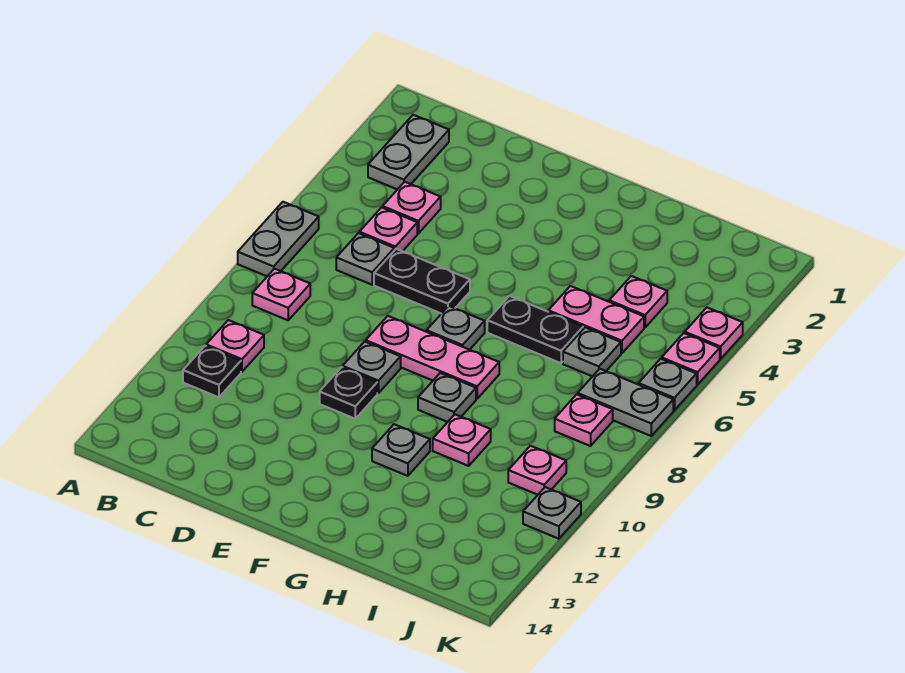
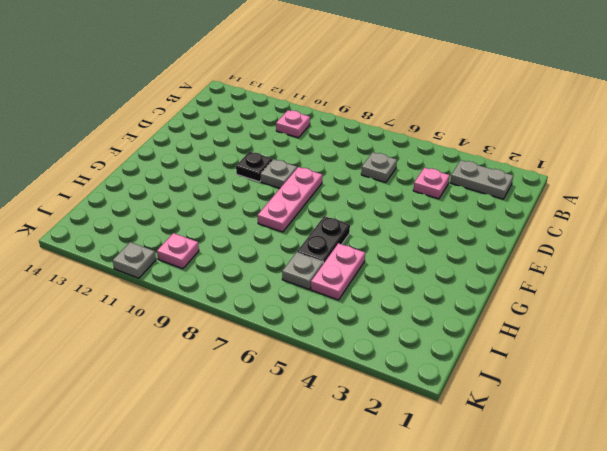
none -> grey plate A6:A7 level 1
none -> pink plate B8 level 1
none -> black plate B11 level 1

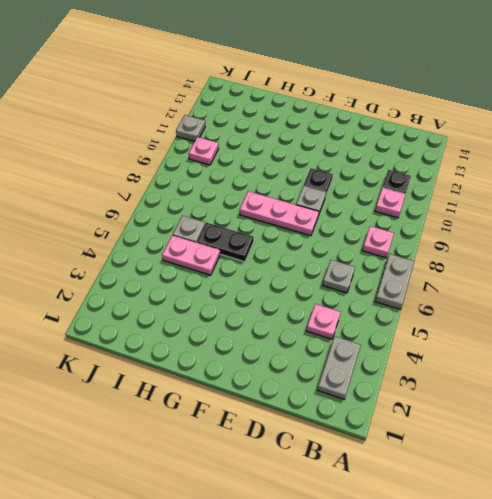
none -> pink plate C5 level 1
none -> black plate D6:E6 level 1
none -> grey plate F7 level 1

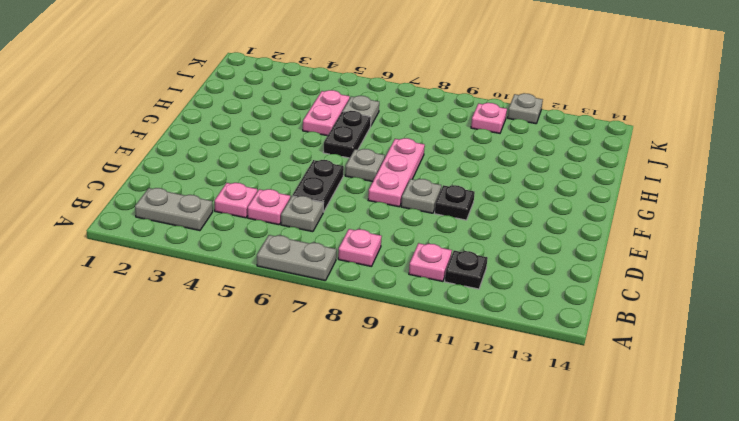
none -> grey plate G9 level 1
none -> grey plate G11 level 1
none -> pink plate H10 level 1

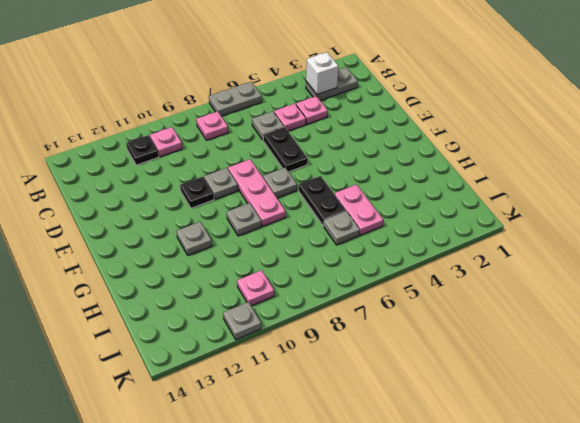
white brick B3 level 2 -> none
none -> pink plate H10 level 1
none -> pink plate I4 level 1
none -> grey plate J7:K7 level 1

